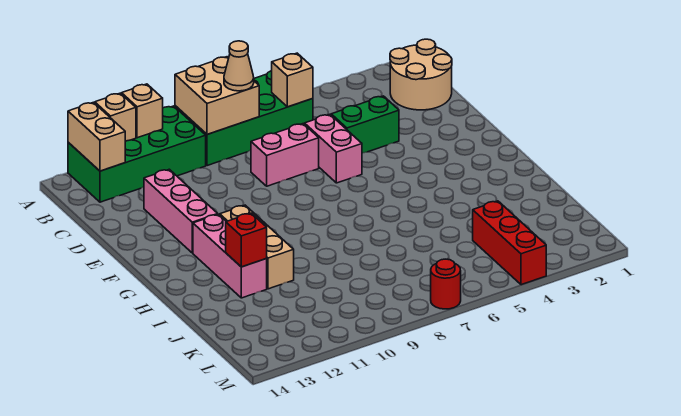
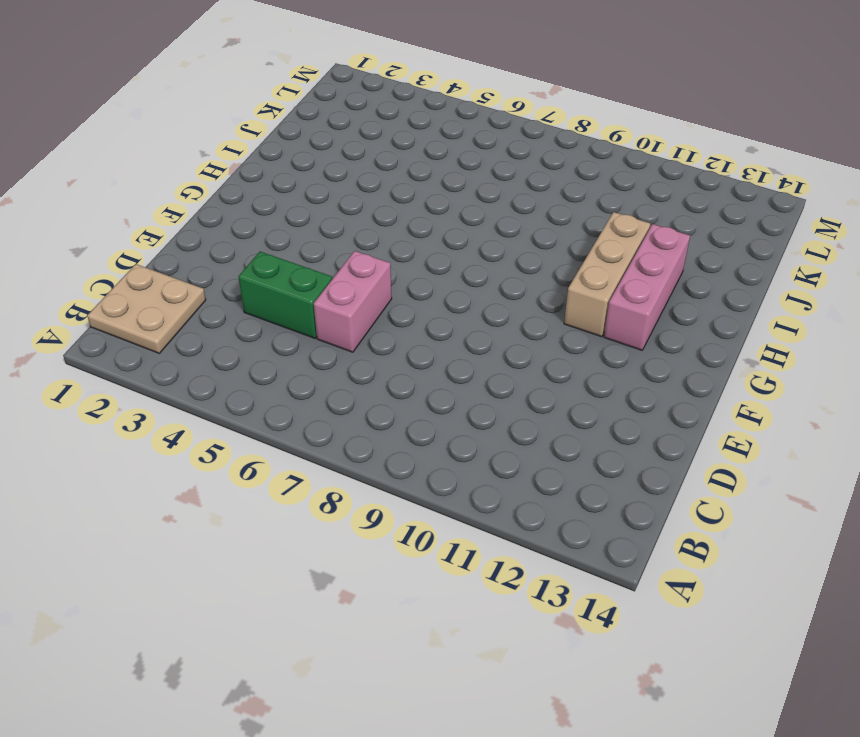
tan plate B1:C2 level 1 -> tan round brick B1:C2 level 1
none -> green brick A6:B9 level 1
none -> green brick A10:B13 level 1
none -> pink brick D7:D8 level 1

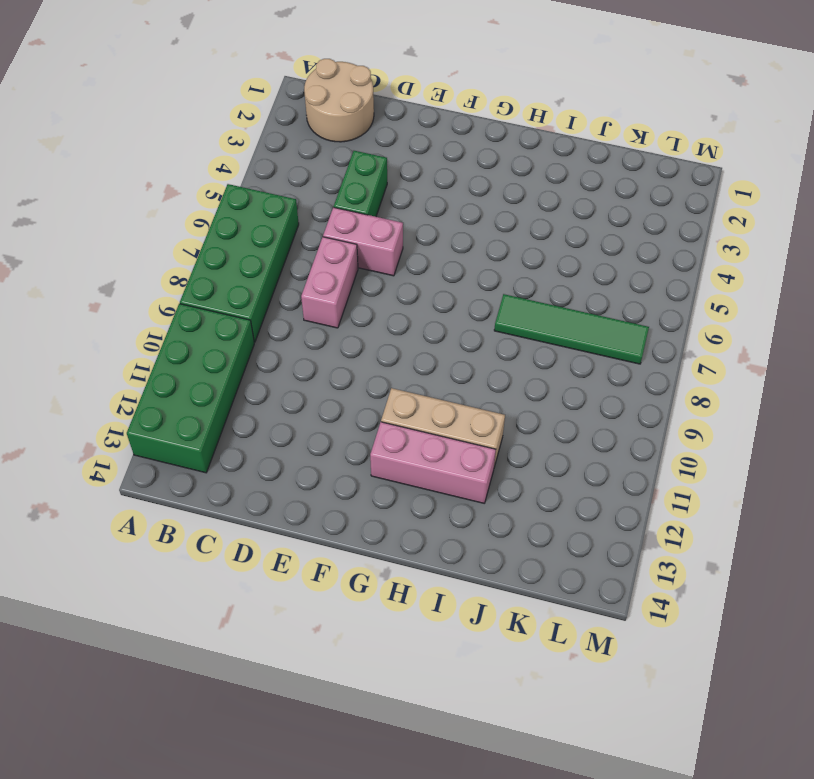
green tile I7:L7 level 1 -> none
none -> pink brick D12:F12 level 1
none -> red brick K4:M4 level 1
none -> red round brick M7 level 1

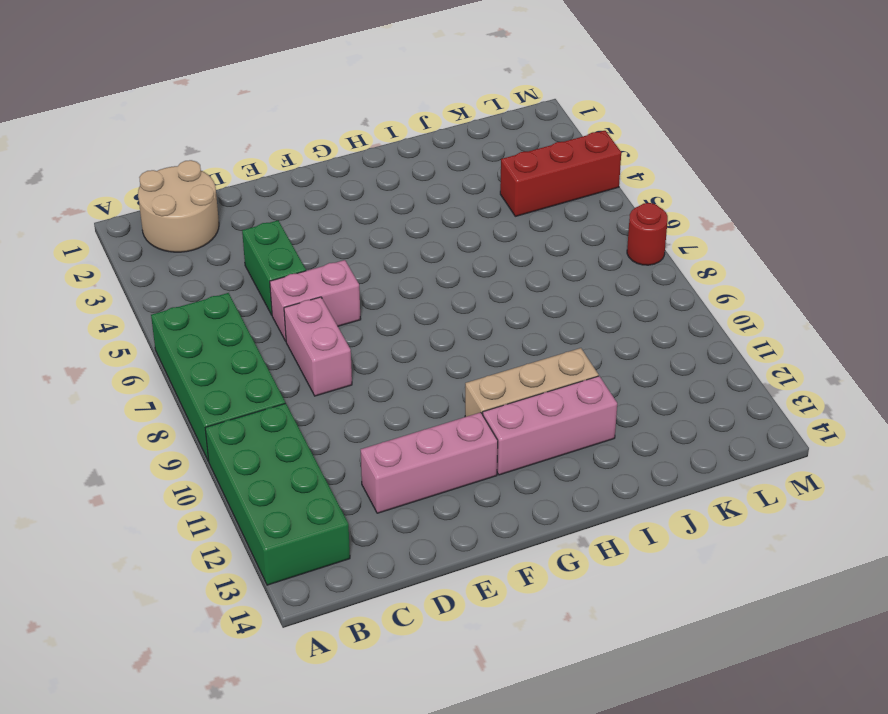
none -> tan brick A8:B9 level 2
none -> tan brick A11 level 2
none -> tan brick A12 level 2

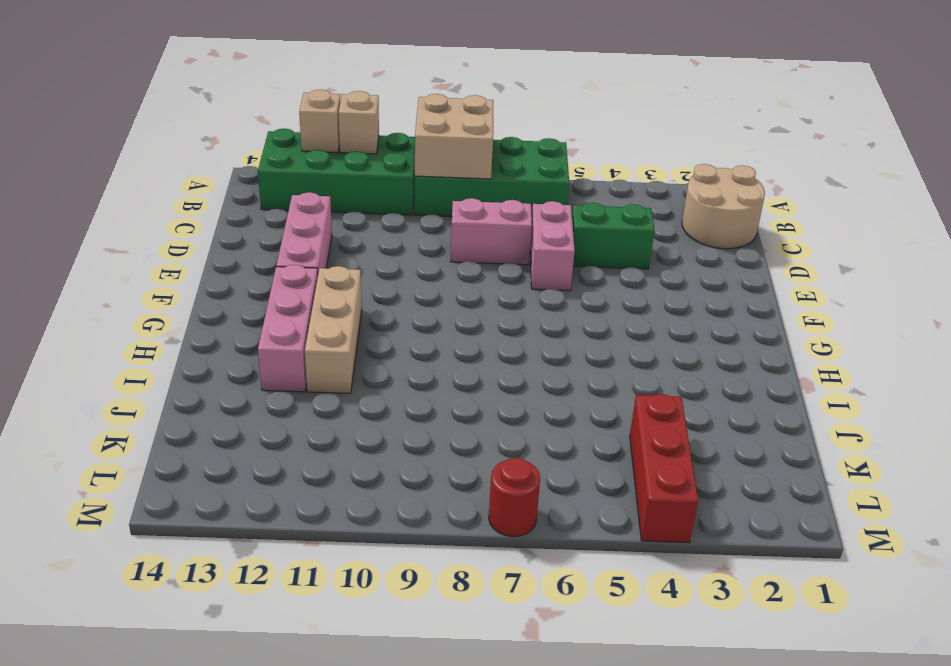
none -> tan brick A13:B13 level 2
none -> tan brick B6 level 2
none -> red brick I12 level 2

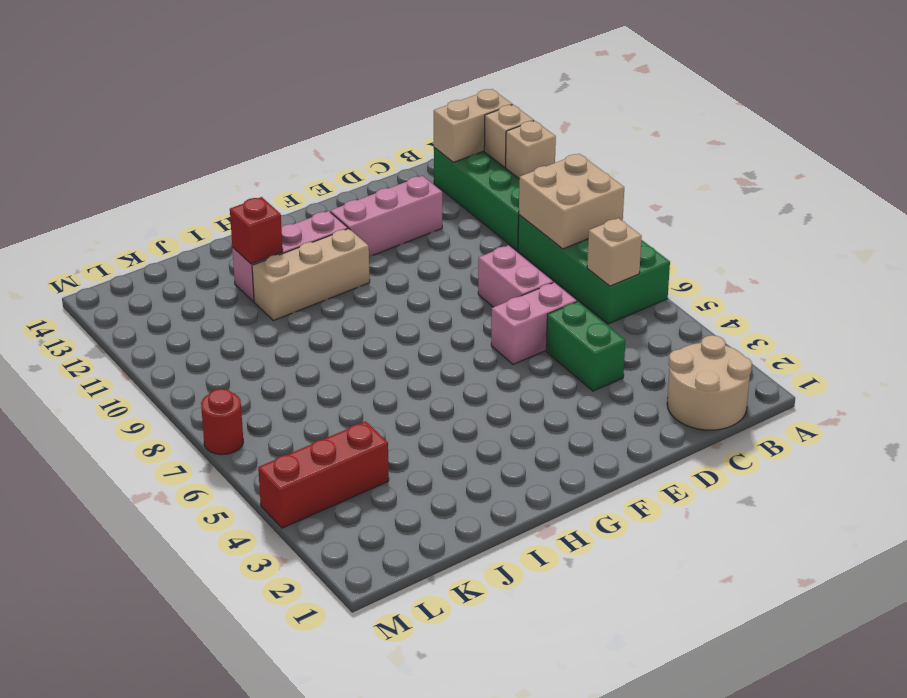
none -> tan cone B8 level 3

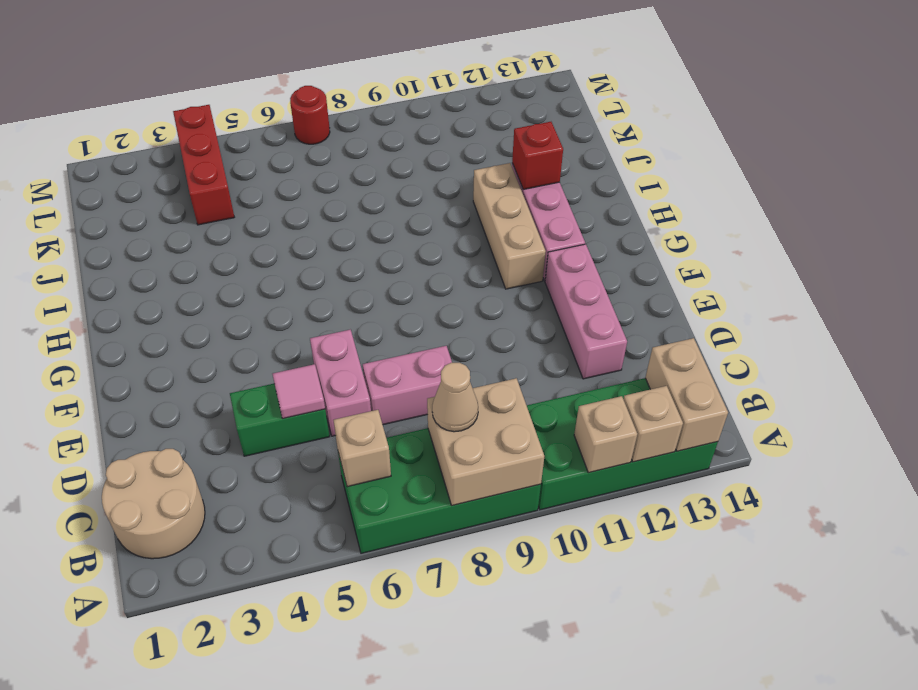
pink tile D5 level 2 -> none

